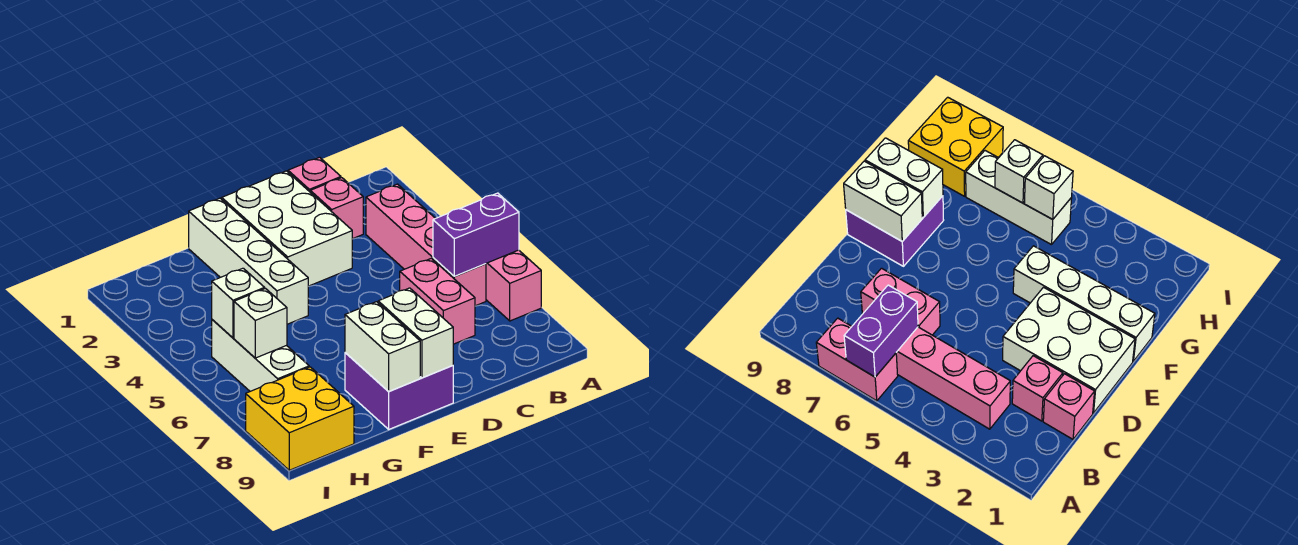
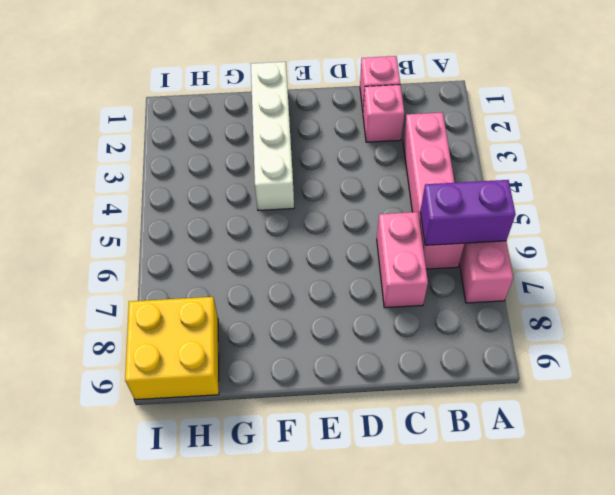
none -> white brick D1:E3 level 1
none -> purple brick E8:F9 level 1
none -> white brick H5:H7 level 1

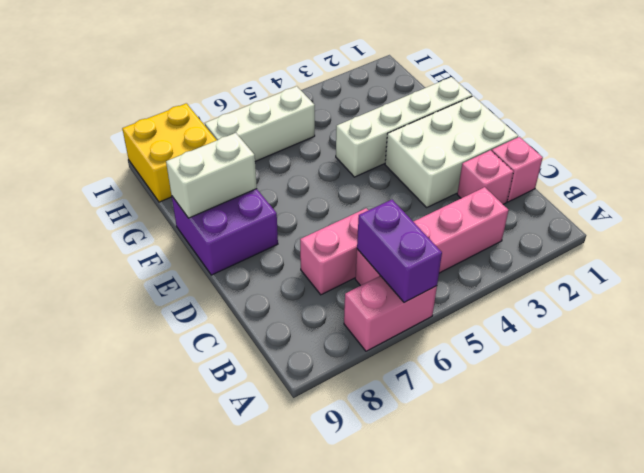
none -> white brick E8:E9 level 2
none -> white brick H5 level 2
none -> white brick H6 level 2

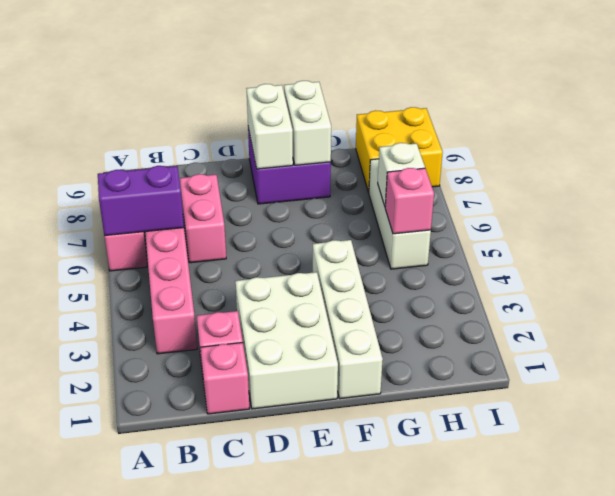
pink brick H5 level 2 -> white brick H5 level 2

